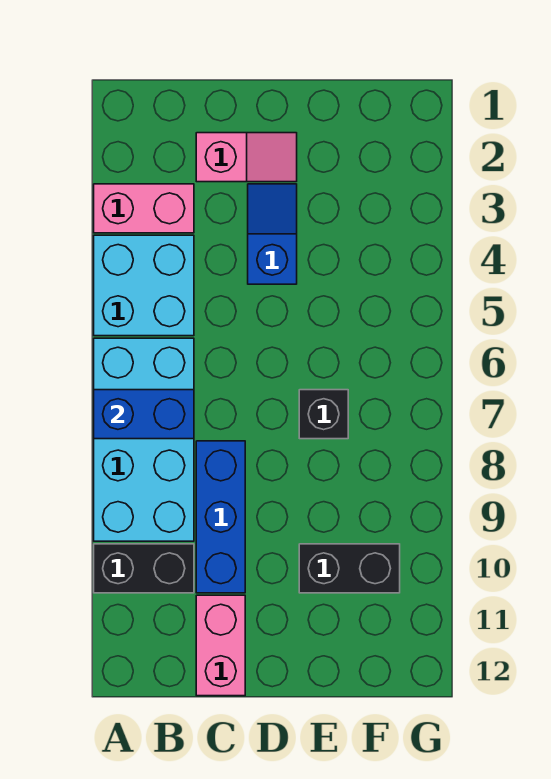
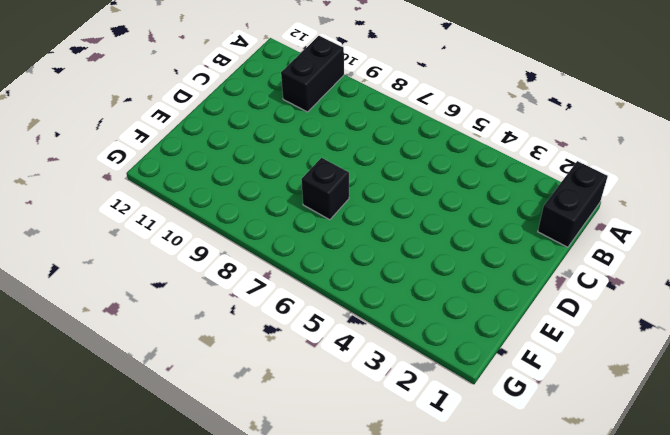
black brick A1:B1 level 1 -> black brick E10:F10 level 1
none -> pink brick A3:B3 level 1
none -> cyan brick A4:B5 level 1

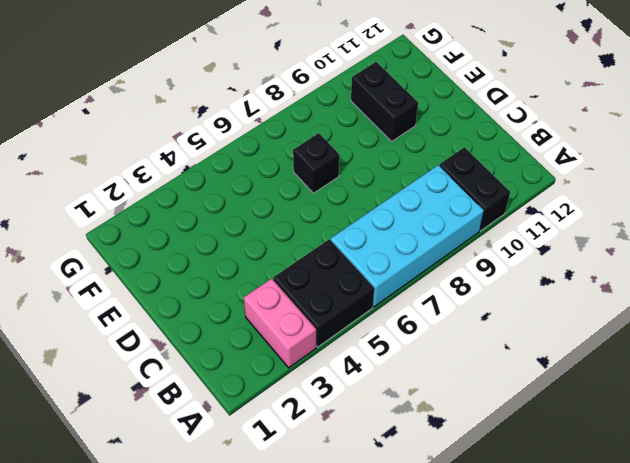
black brick A4:B5 level 1 -> cyan brick A4:B5 level 1
none -> pink slope C2:D2 level 1 top C
none -> blue brick C8:C10 level 1

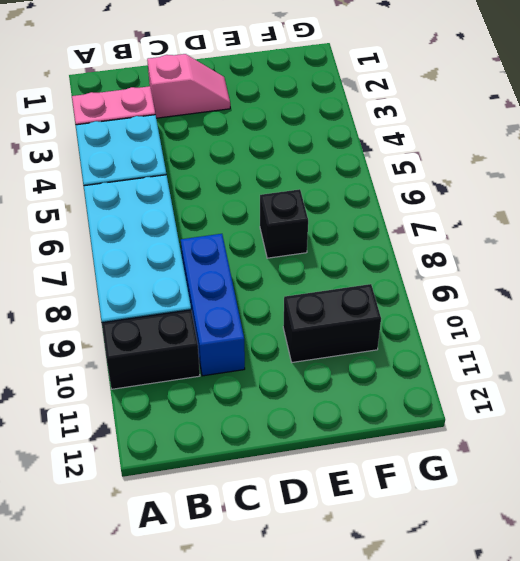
none -> pink brick C11:C12 level 1
none -> blue slope D3:D4 level 1 top 4

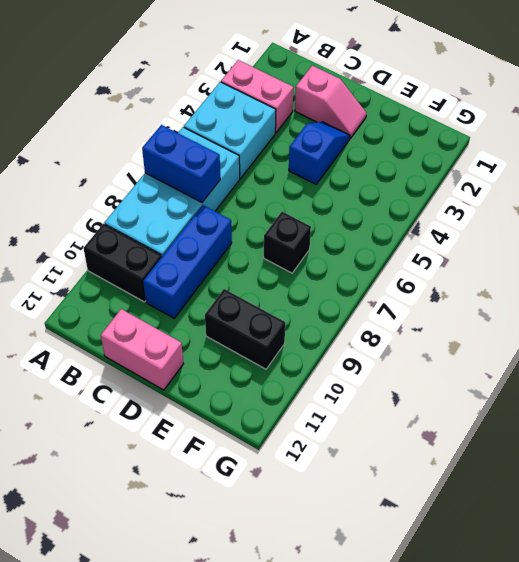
pink brick C12:D12 level 1 -> pink brick C11:C12 level 1

